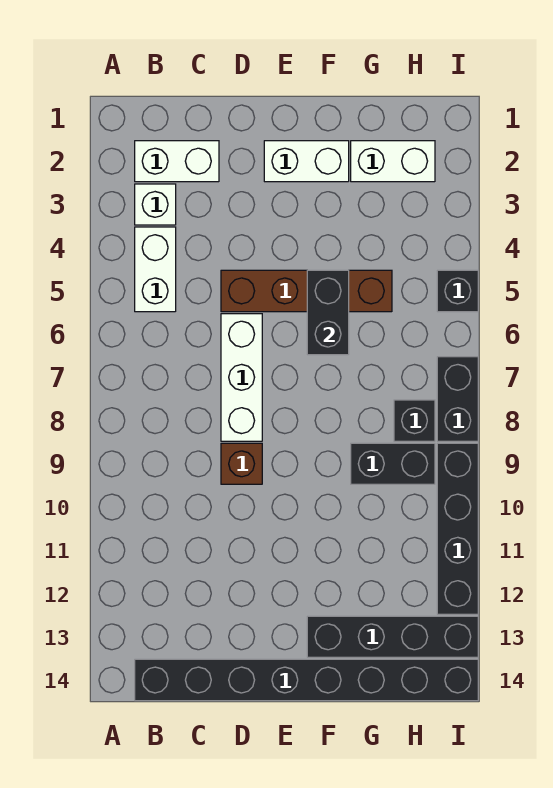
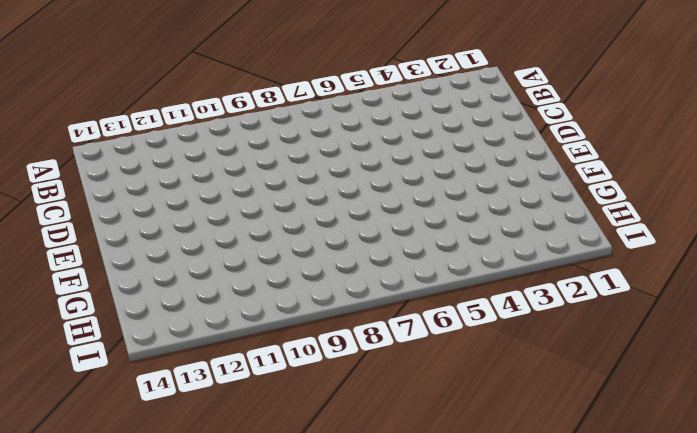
none -> white brick B2:C2 level 1
none -> white brick B3 level 1
none -> white brick B4:B5 level 1

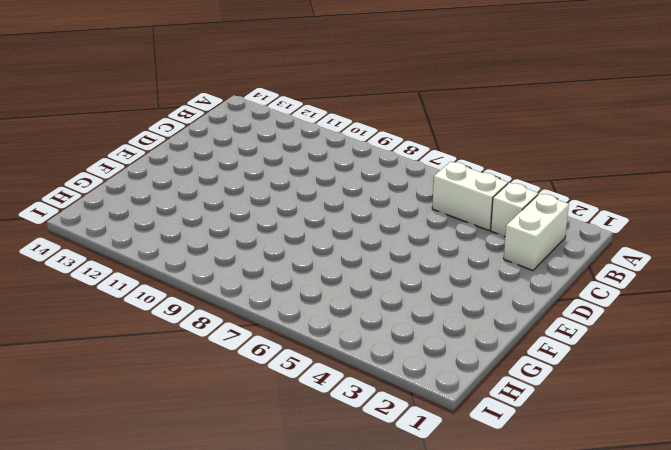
none -> black brick B14:I14 level 1
none -> brown brick D5:G5 level 1
none -> white brick D6:D8 level 1

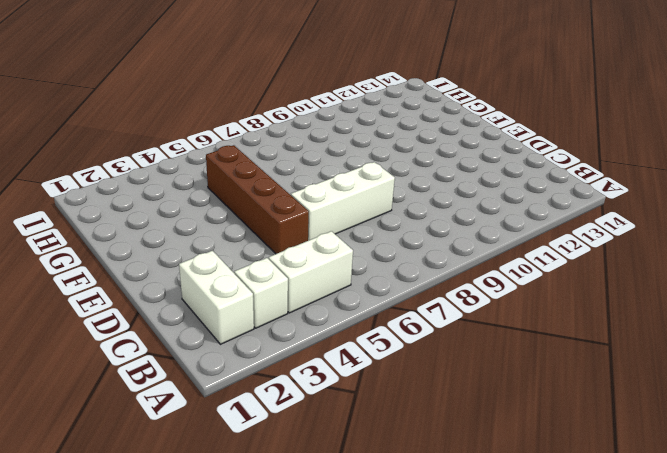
none -> black brick B14:I14 level 1
none -> brown brick D9 level 1
none -> white brick E2:F2 level 1

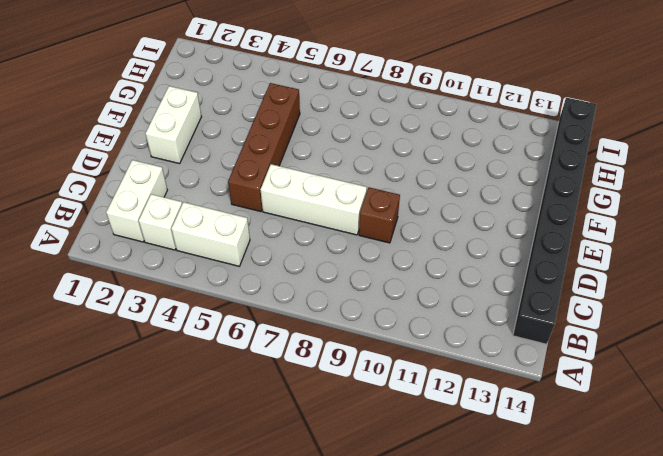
none -> black brick F13:I13 level 1
none -> white brick G2:H2 level 1
none -> black brick G9:H9 level 1

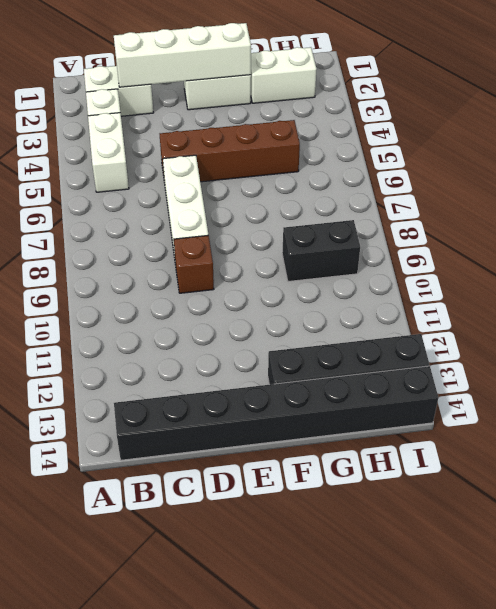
white brick C2:F2 level 2 -> none
none -> black brick H8 level 1
none -> black brick I5 level 1
none -> black brick I7:I8 level 1

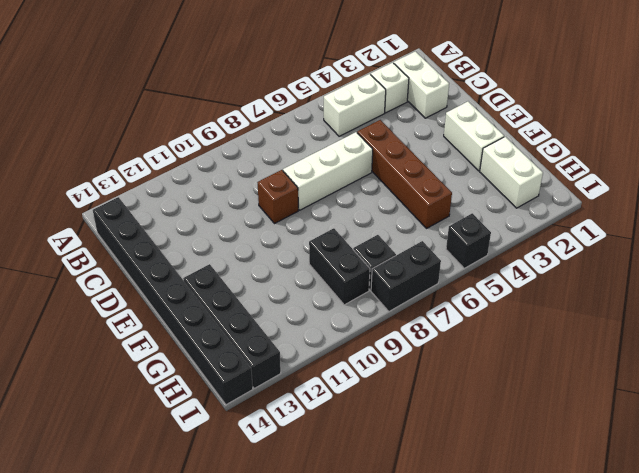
none -> black brick I9:I12 level 1
none -> black brick F5:F6 level 2

